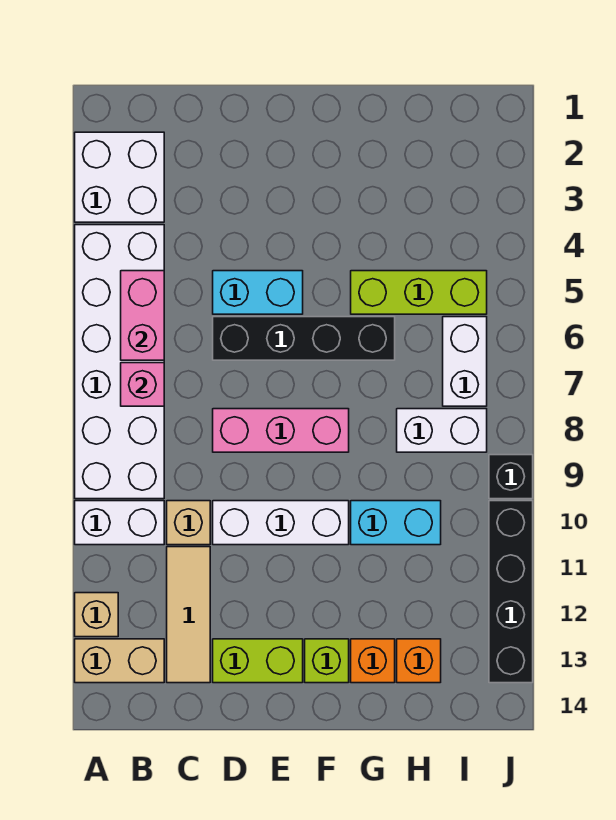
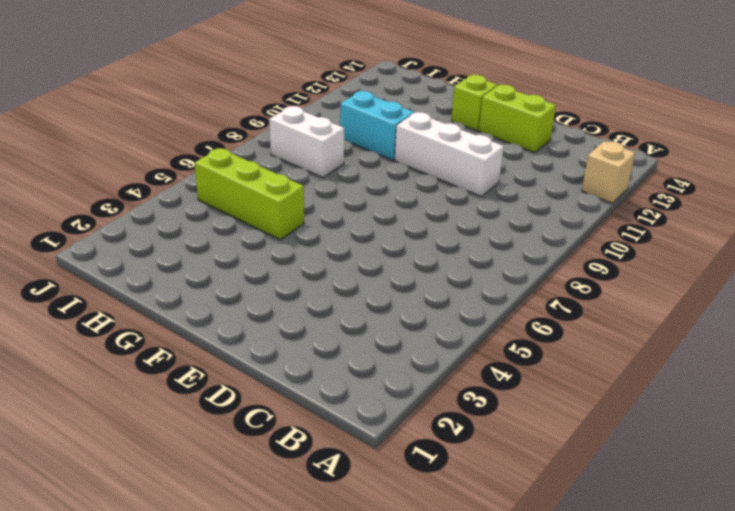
none -> white brick A2:B3 level 1
none -> white brick A4:B9 level 1
none -> white brick A10:B10 level 1

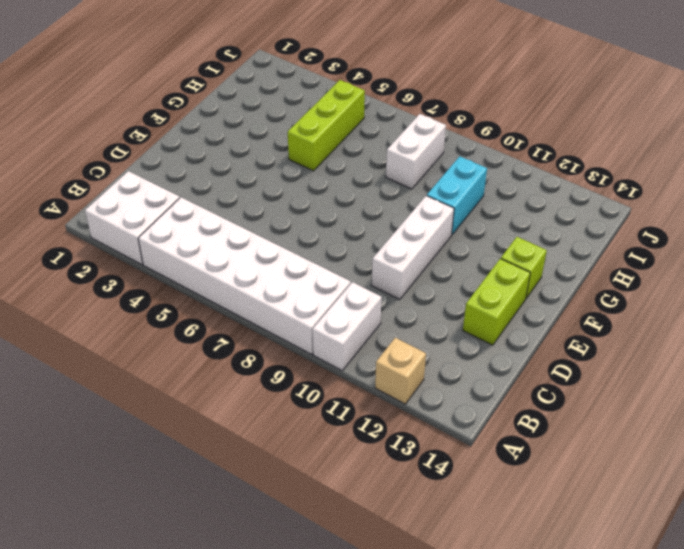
none -> tan brick A13:B13 level 1
none -> tan brick C10 level 1
none -> tan tile C11:C13 level 1

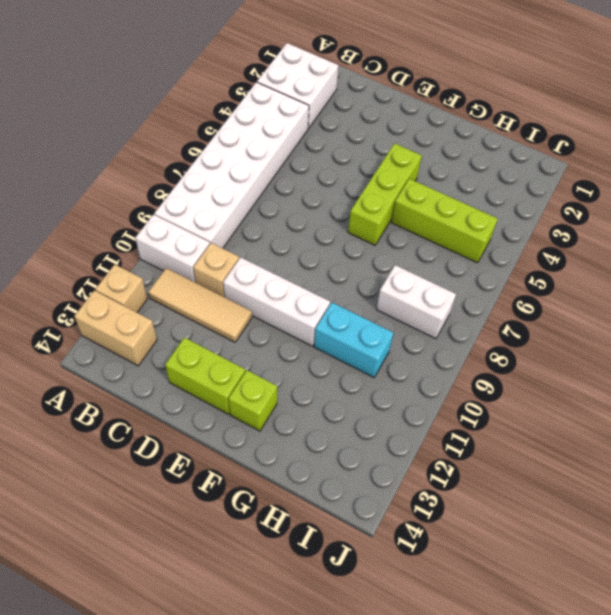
tan tile B11:D11 level 1 -> tan tile C11:C13 level 1
lime brick F4:F6 level 1 -> black brick D6:G6 level 1
none -> cyan brick D5:E5 level 1
none -> pink brick D8:F8 level 1
none -> orange brick G13 level 1

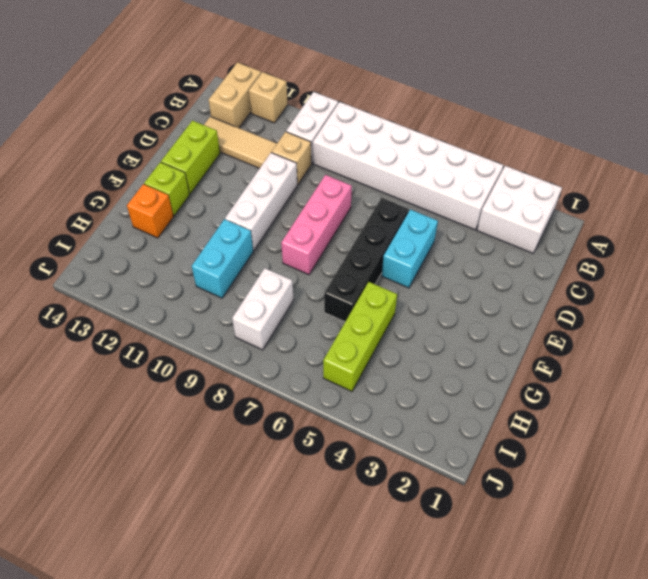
none -> orange brick H13 level 1
none -> white brick I6:I7 level 1
none -> black brick J9 level 1

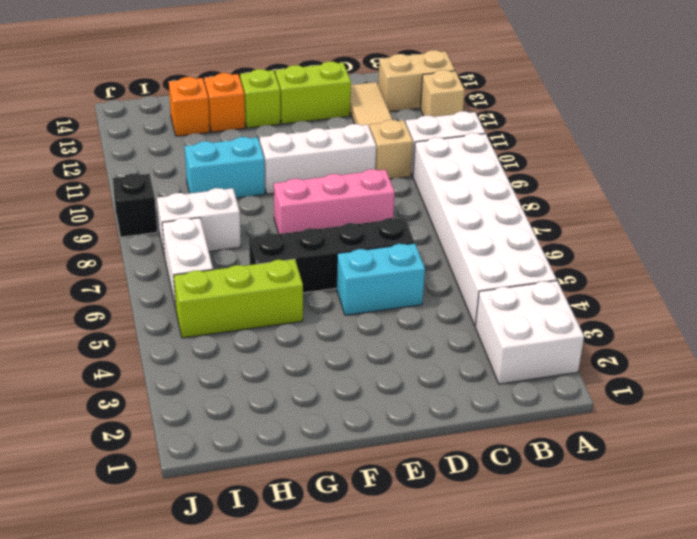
none -> black brick J10:J13 level 1
none -> pink brick B5:B6 level 2
none -> pink brick B7 level 2

